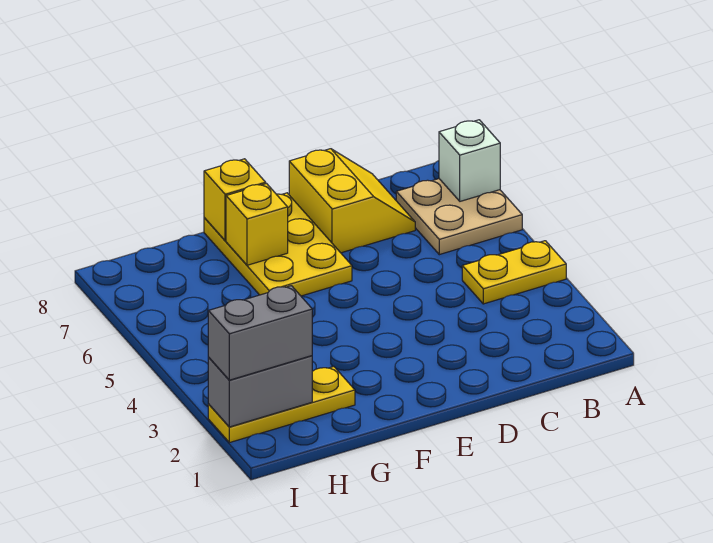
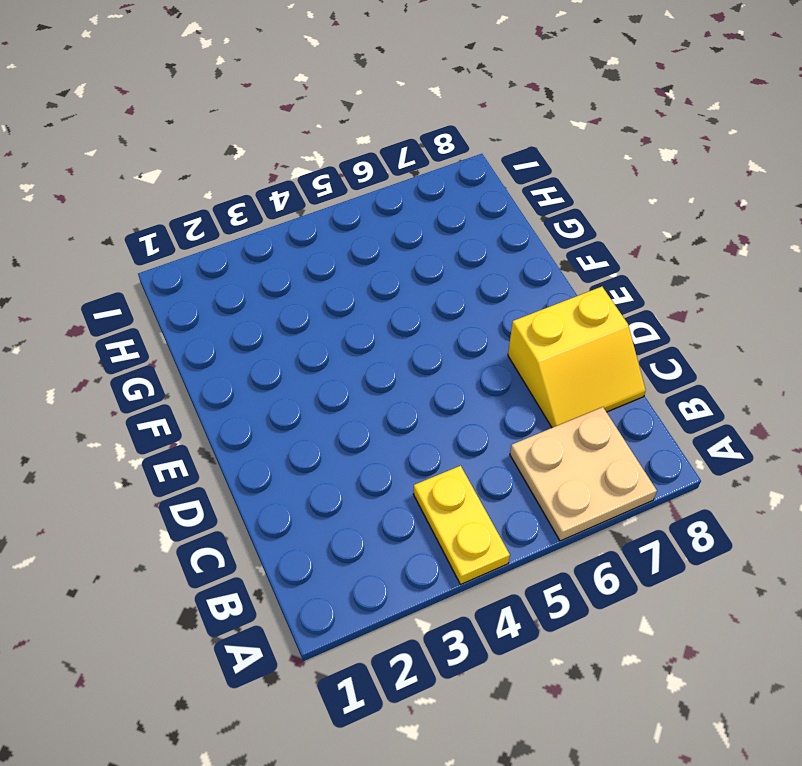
none -> yellow plate E6:F8 level 1
none -> yellow plate G2:I2 level 1

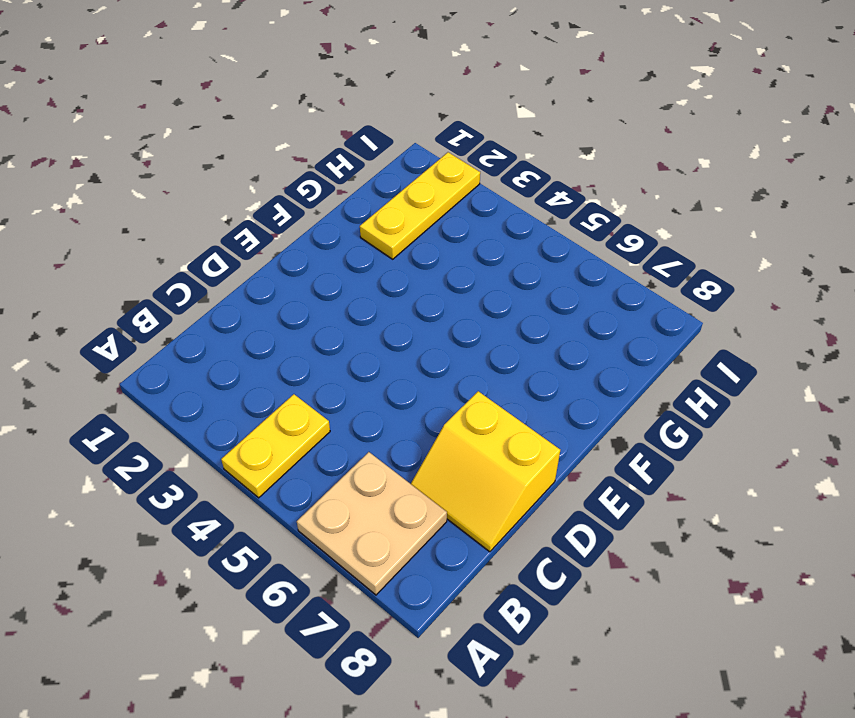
none -> yellow plate E6:F8 level 1
none -> white brick A7 level 2

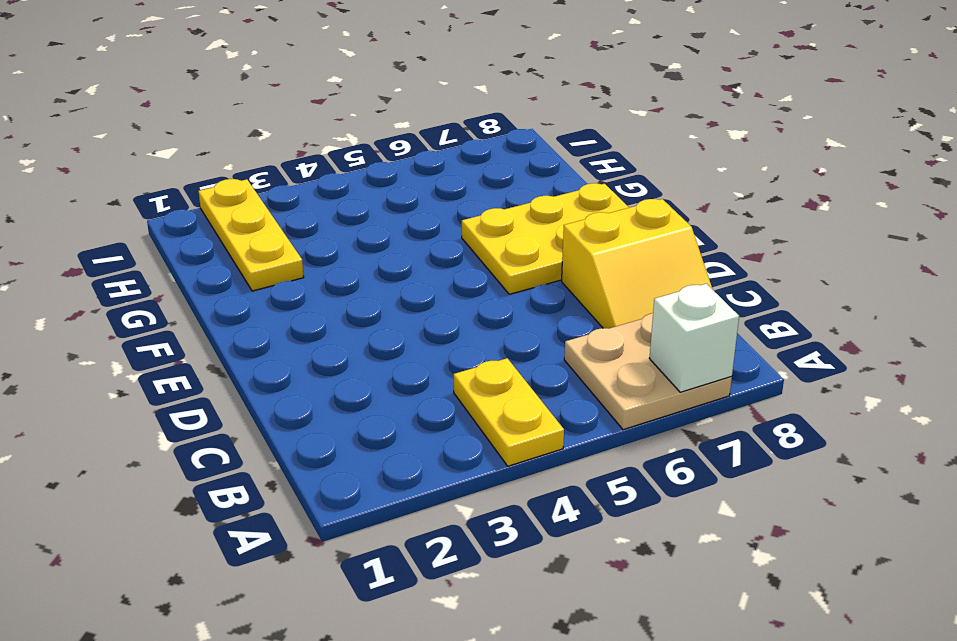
none -> yellow brick F7 level 2
none -> yellow brick F8 level 2

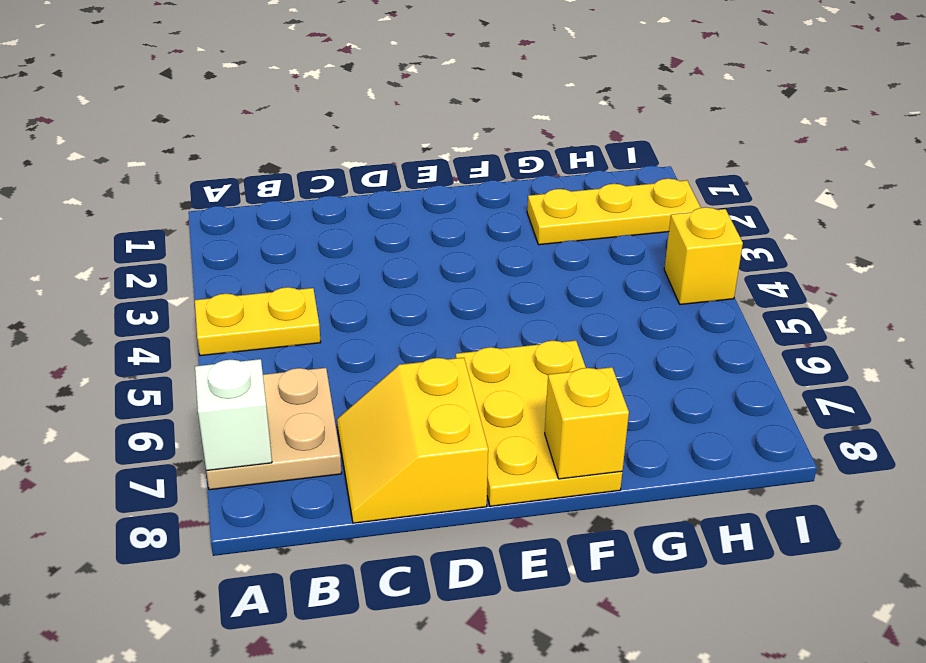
yellow brick I4 level 1 -> yellow brick F7 level 2
none -> grey brick H2:I2 level 2
none -> grey brick H2:I2 level 3

